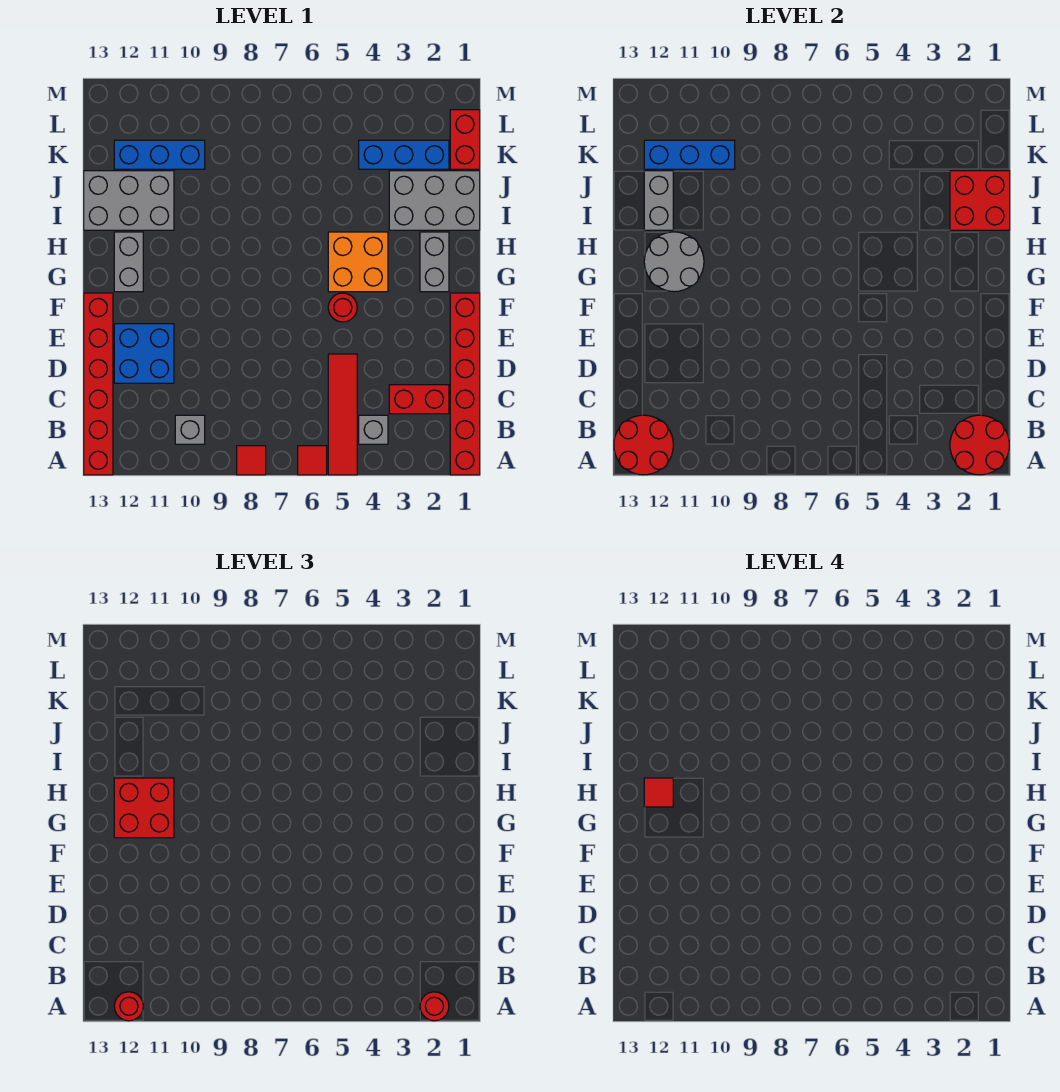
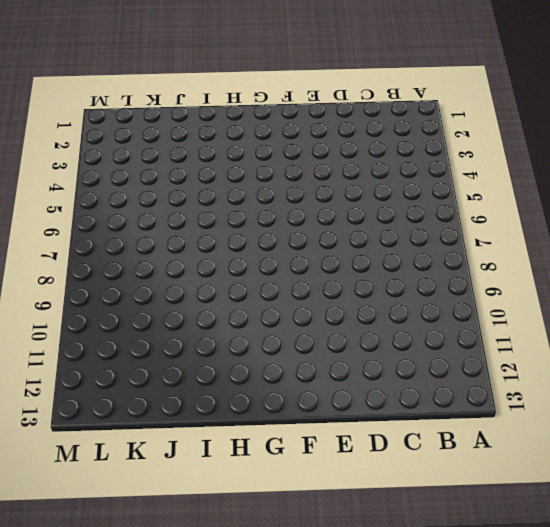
none -> red brick A1:F1 level 1
none -> red tile A5:D5 level 1
none -> red tile A6 level 1

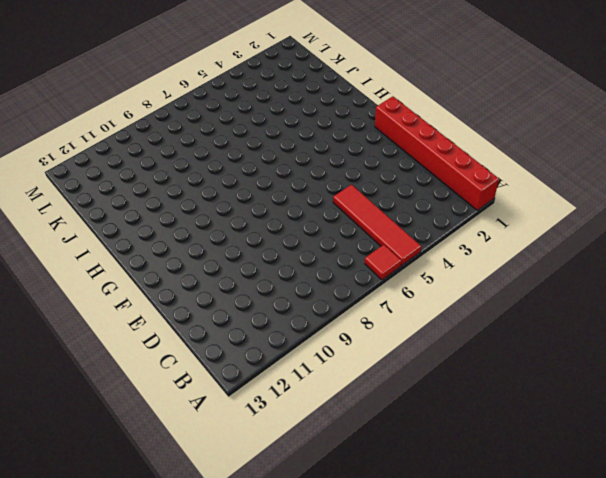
none -> red tile A8 level 1
none -> red brick A13:F13 level 1
none -> grey brick B4 level 1

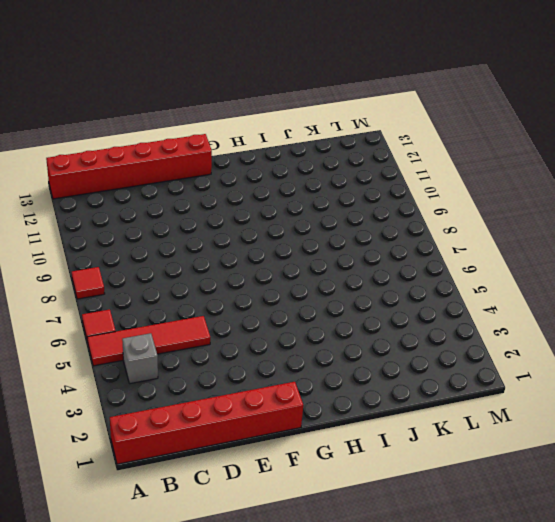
none -> grey brick B10 level 1
none -> red brick C2:C3 level 1
none -> blue brick D11:E12 level 1

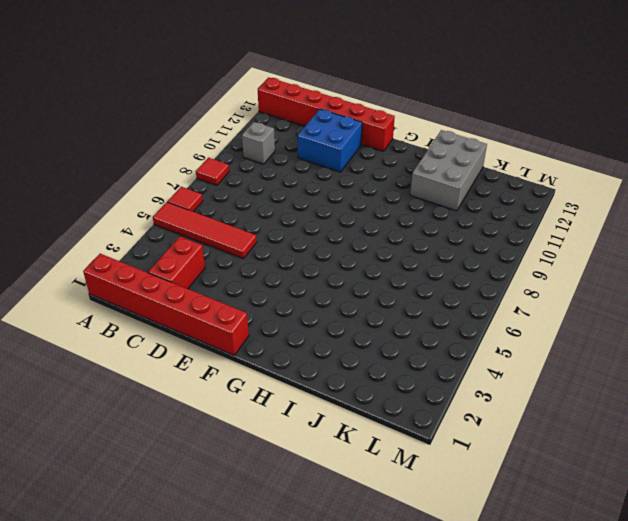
none -> grey brick B4 level 1
none -> red round brick F5 level 1
none -> grey brick G2:H2 level 1

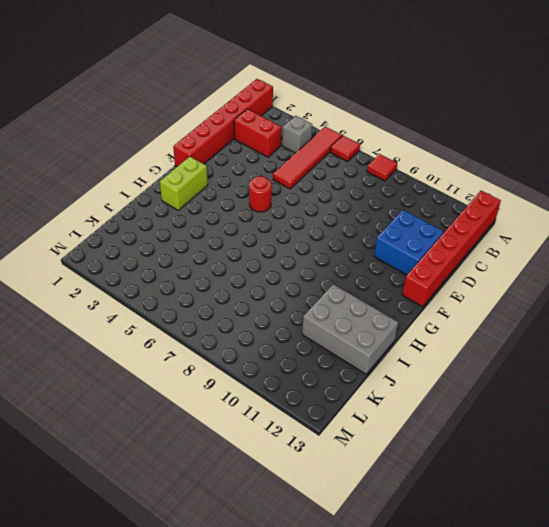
lime brick G2:H2 level 1 -> grey brick G2:H2 level 1
none -> grey brick B10 level 1
none -> orange brick G4:H5 level 1
none -> grey brick G12:H12 level 1

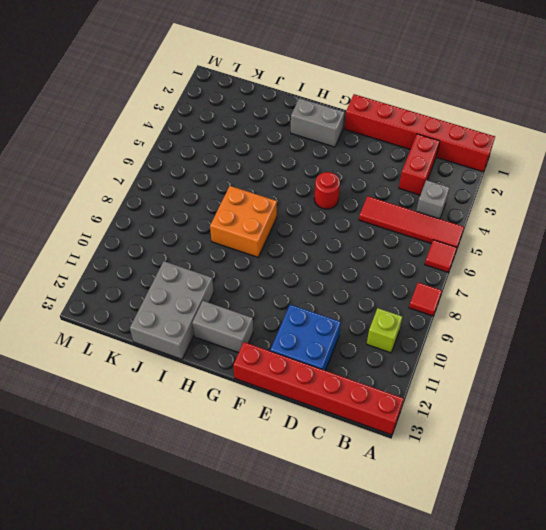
lime brick B10 level 1 -> grey brick B10 level 1
orange brick H7:I8 level 1 -> orange brick G4:H5 level 1
none -> grey brick I1:J3 level 1
none -> red brick K1:L1 level 1
none -> blue brick K2:K4 level 1

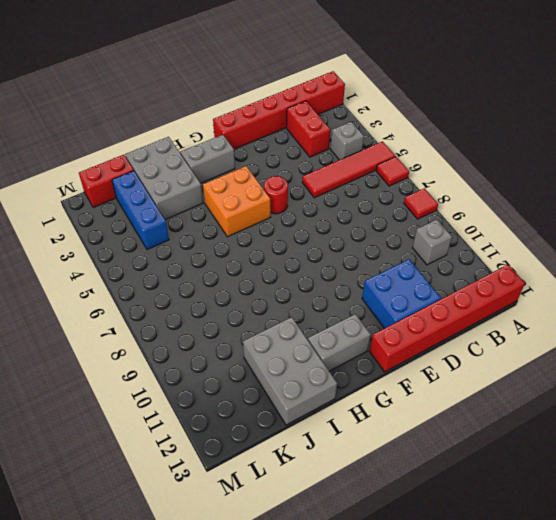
none -> blue brick K10:K12 level 1
none -> red round brick A1:B2 level 2
none -> red round brick A12:B13 level 2

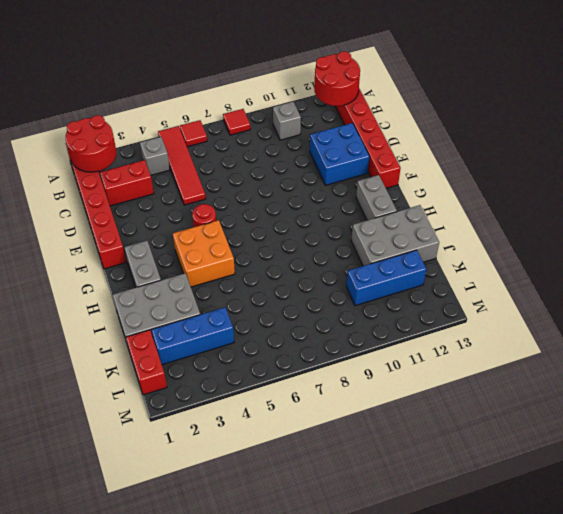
none -> grey round brick G11:H12 level 2
none -> red brick I1:J2 level 2
none -> grey brick I12:J12 level 2

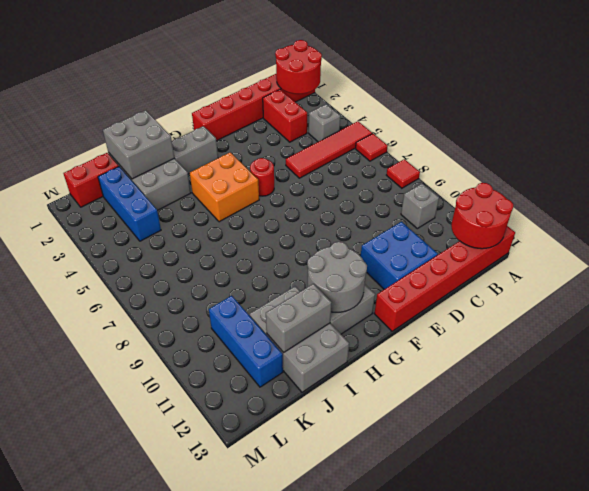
grey brick I1:J2 level 2 -> red brick I1:J2 level 2
none -> blue brick K10:K12 level 2
none -> red round brick A2 level 3
none -> red round brick A12 level 3

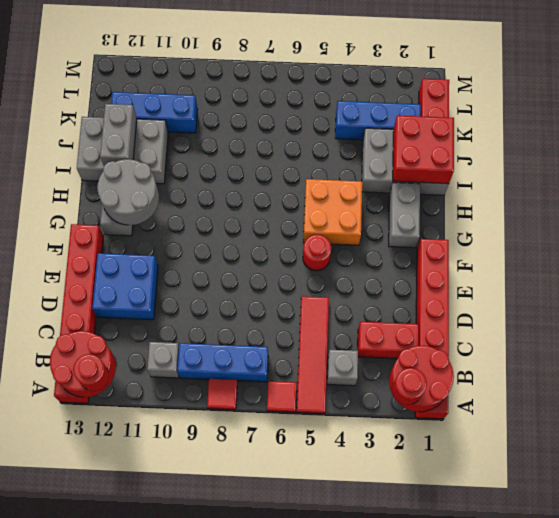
blue brick B7:B9 level 1 -> blue brick K10:K12 level 2
none -> red brick G11:H12 level 3
none -> red tile H12 level 4

